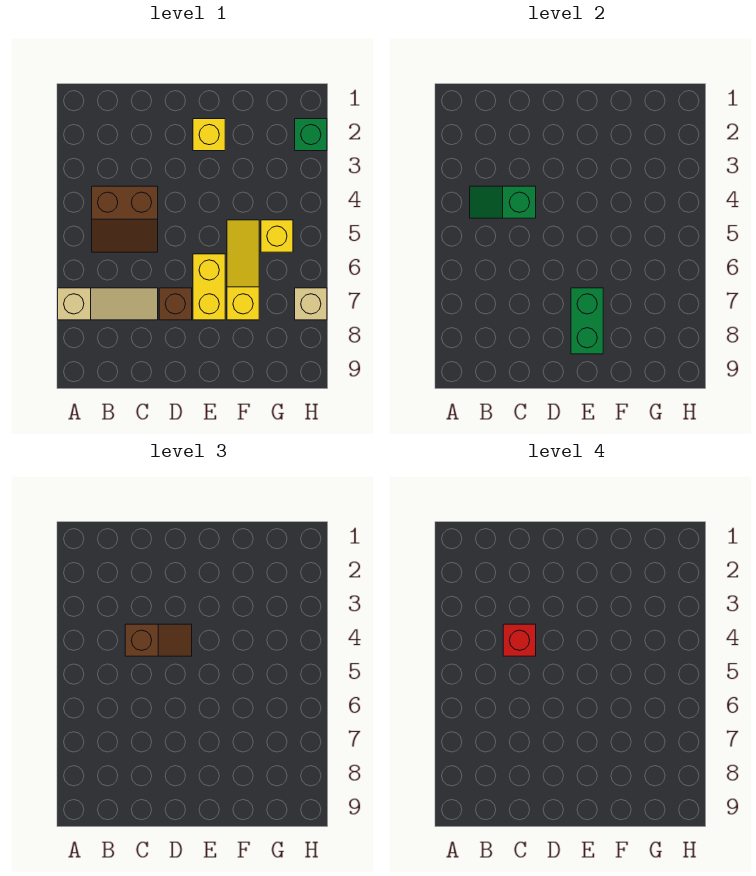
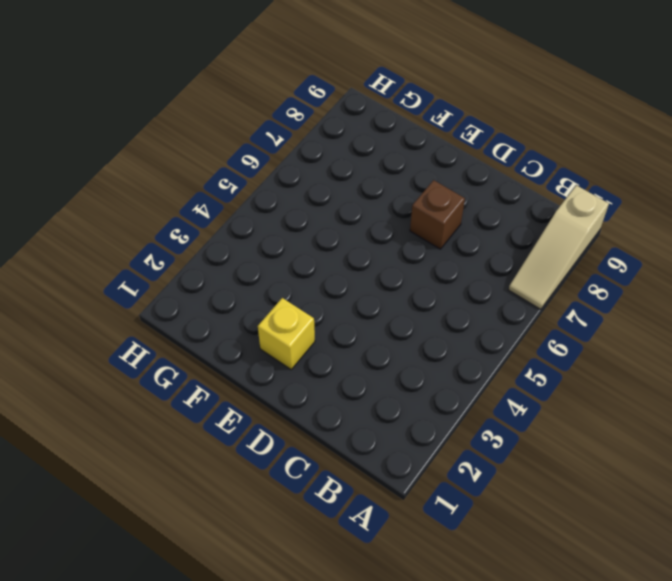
tan slope A7:A9 level 1 top 9 -> tan slope A7:C7 level 1 top A
none -> brown slope B4:C5 level 1 top 4
none -> yellow brick E6:E7 level 1
none -> yellow slope F5:F7 level 1 top 7

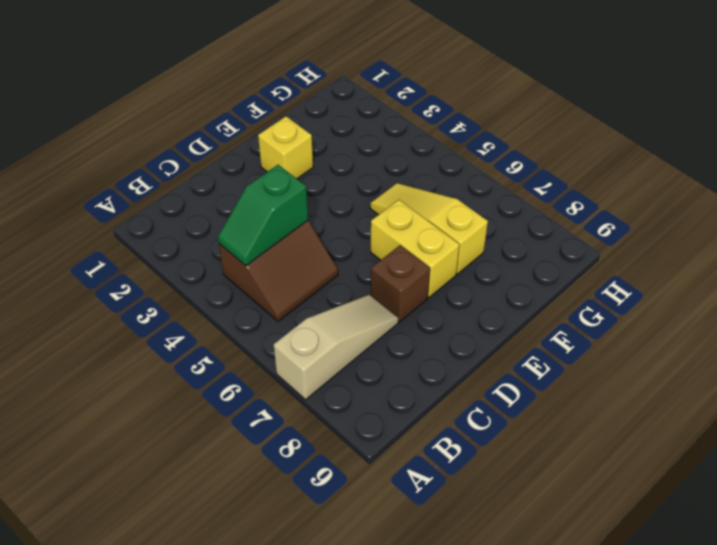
none -> yellow brick G5 level 1
none -> green brick H2 level 1
none -> tan brick H7 level 1

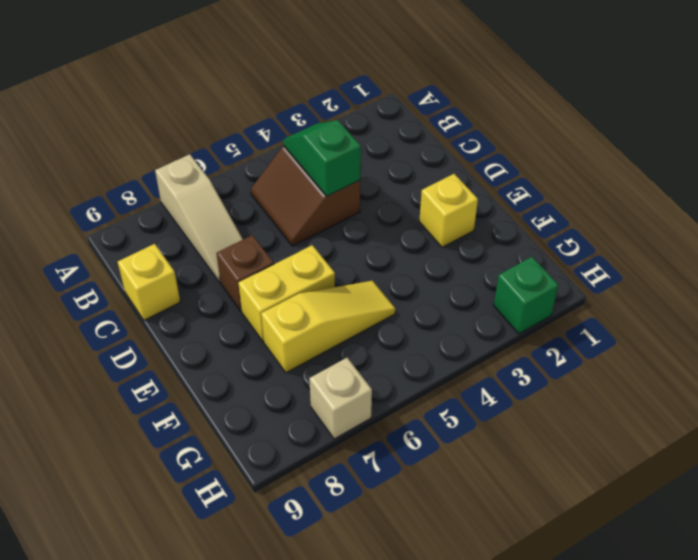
yellow brick C9 level 1 -> yellow brick G5 level 1
none -> green brick E7:E8 level 2
none -> brown slope C4:D4 level 3 top C
none -> red brick C4 level 4

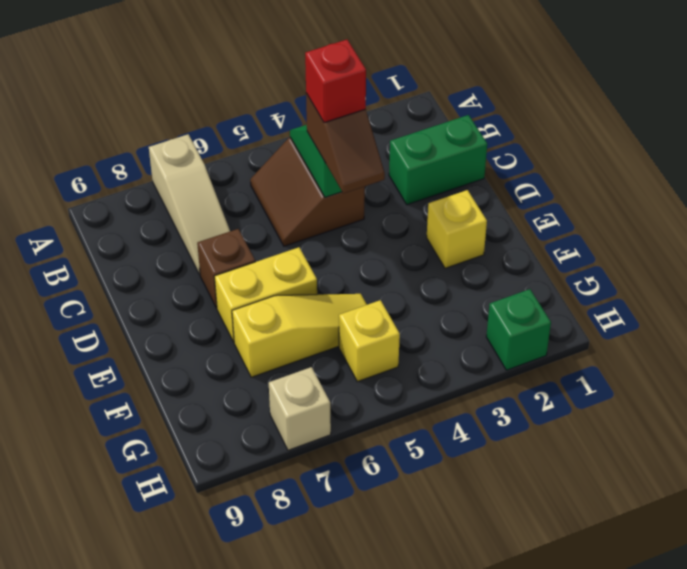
green brick C1:C2 level 1 -> green brick E7:E8 level 2

